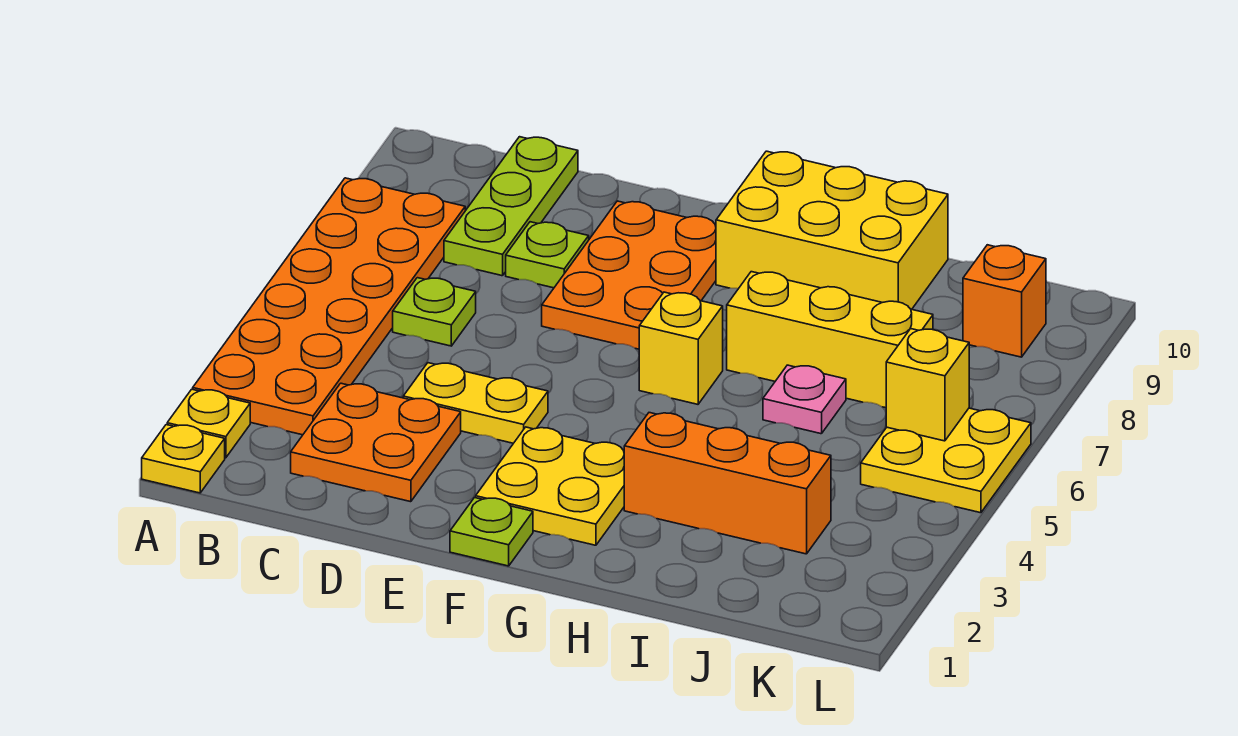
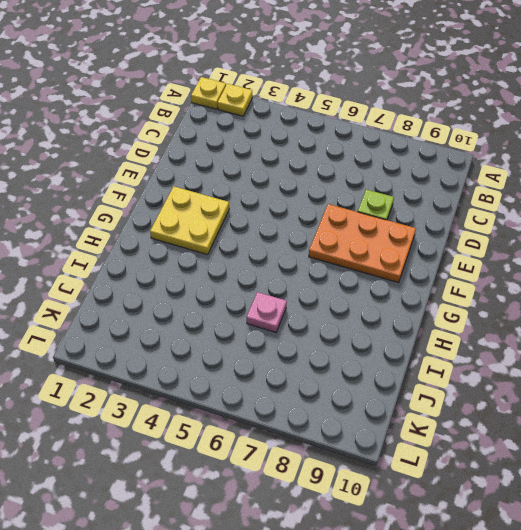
none -> orange plate A3:B8 level 1
none -> orange plate C2:D3 level 1
none -> lime plate C6 level 1

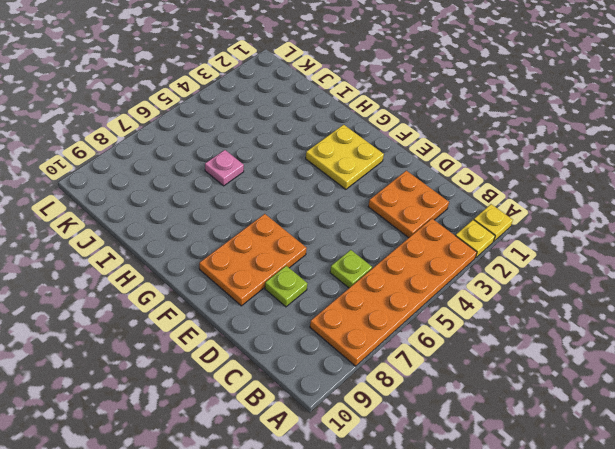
none -> lime plate C8:C10 level 1
none -> yellow plate D4:E4 level 1
none -> lime plate F1 level 1

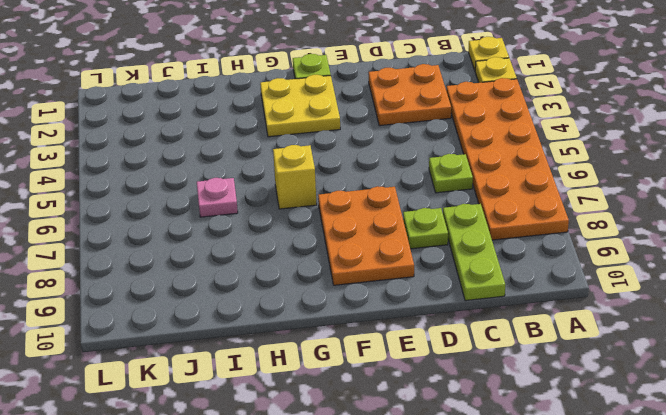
none -> yellow plate D4:E4 level 1
none -> yellow brick G9:I10 level 1
none -> orange brick H3:J3 level 1

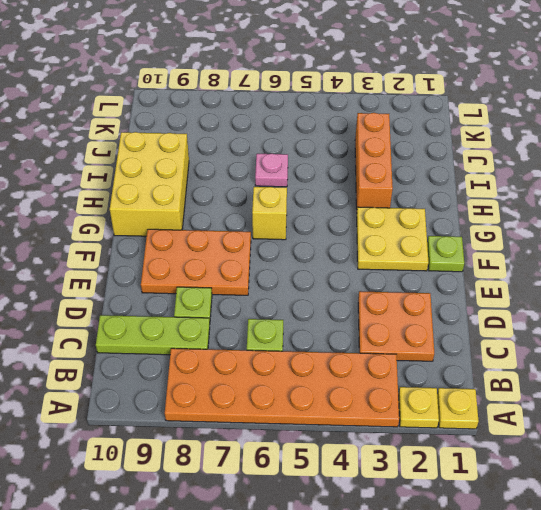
none -> yellow plate D4:E4 level 1
none -> yellow brick H7:J7 level 1
none -> yellow plate K5:L6 level 1

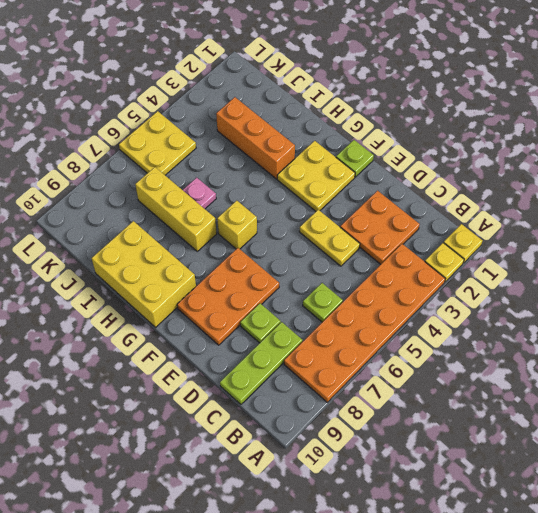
none -> orange brick K9 level 1
none -> yellow brick K6 level 2

